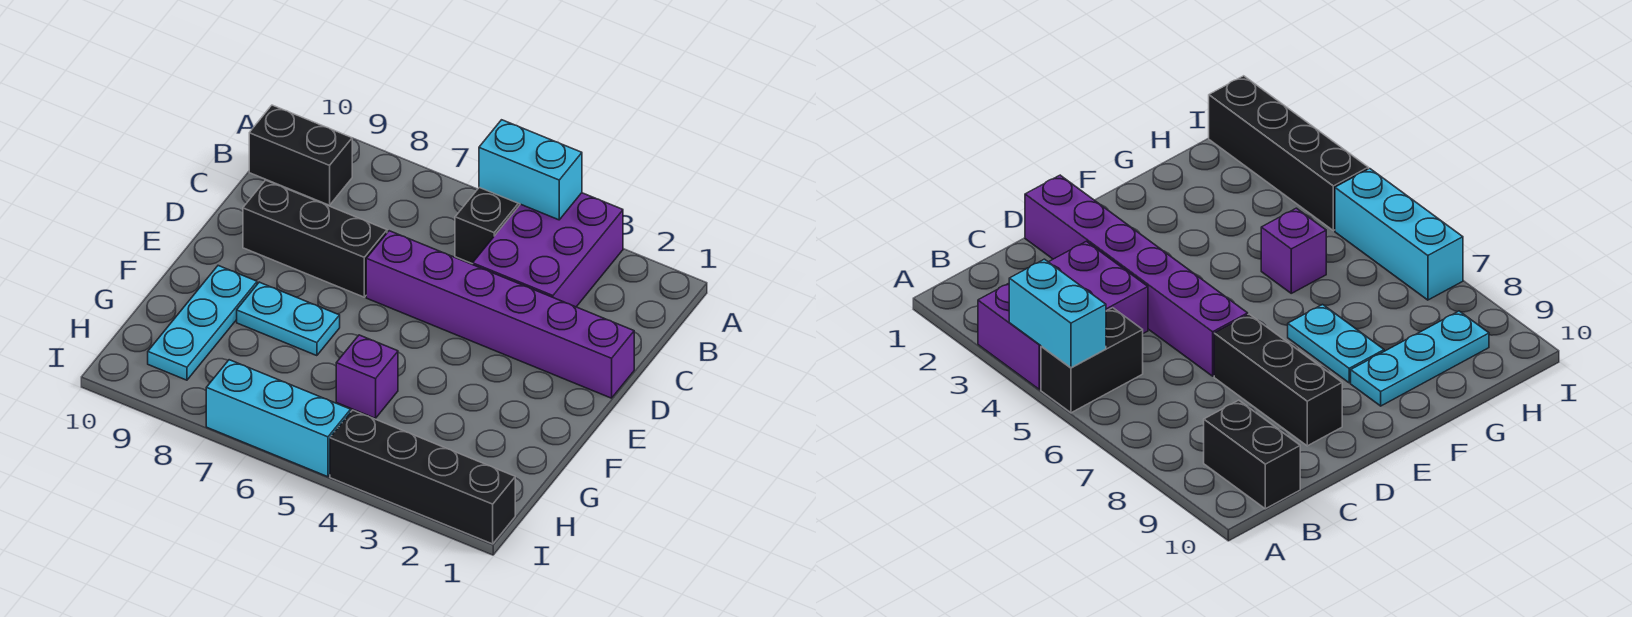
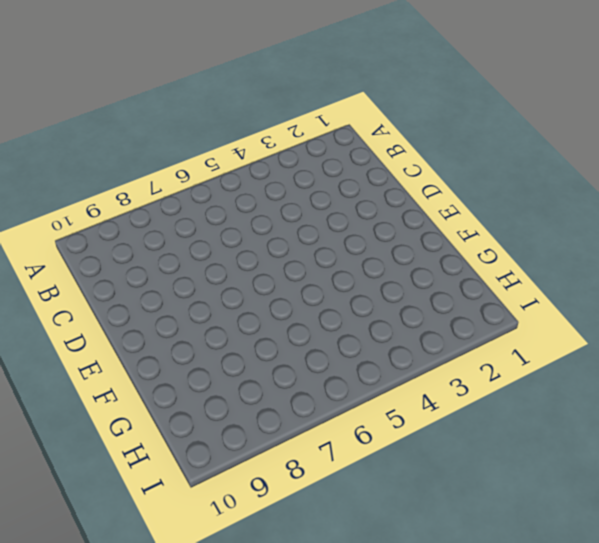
none -> purple brick A3:C4 level 1
none -> black brick A5:B5 level 1

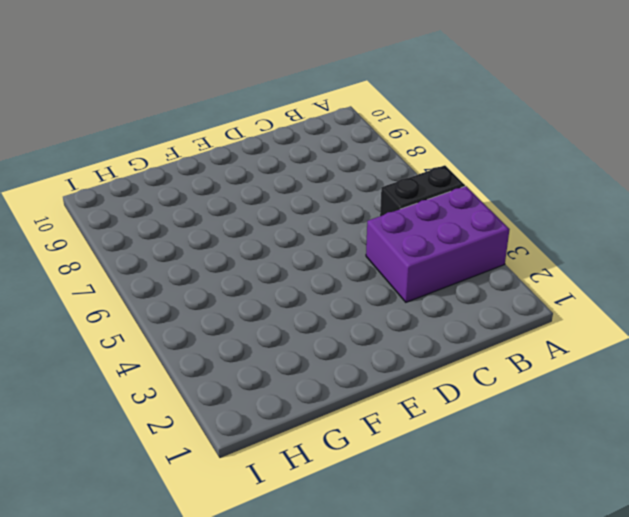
none -> black brick B9:B10 level 1
none -> purple brick D1:D6 level 1

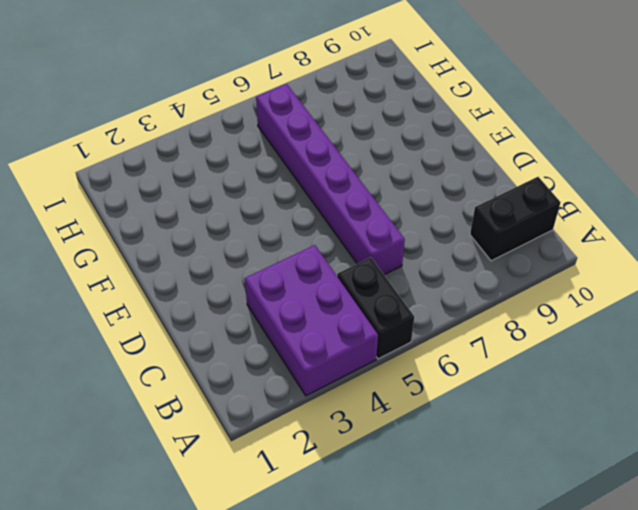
purple brick C6:H6 level 1 -> purple brick D1:D6 level 1
none -> black brick D7:D9 level 1
none -> cyan plate F7:F8 level 1

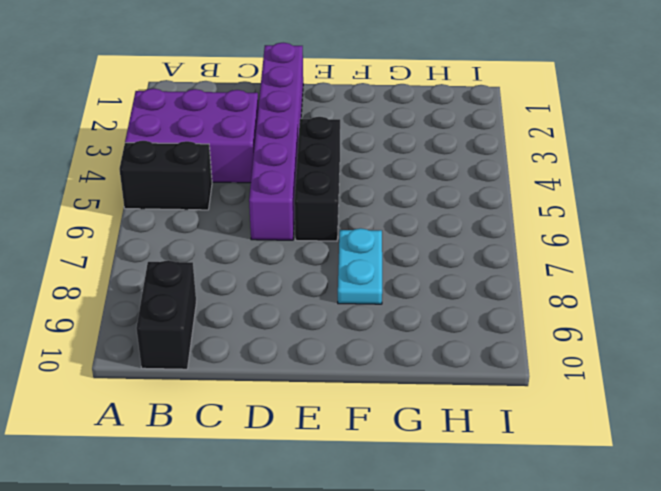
black brick E4:E6 level 1 -> black brick D7:D9 level 1
none -> cyan plate F9:H9 level 1
none -> purple brick G5 level 1

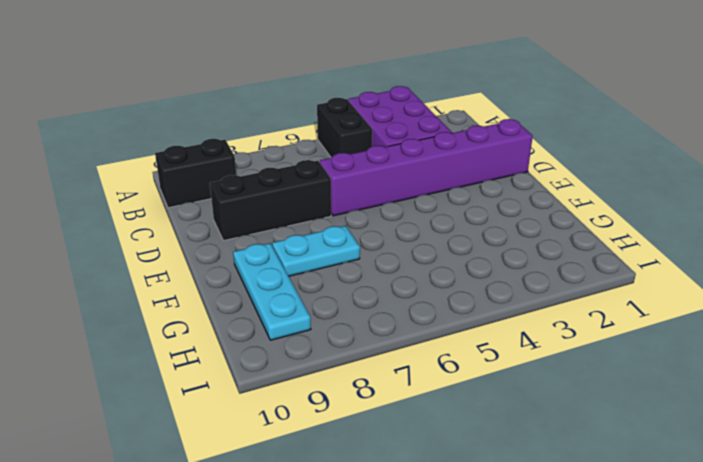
none -> purple brick G5 level 1
none -> black brick I1:I4 level 1

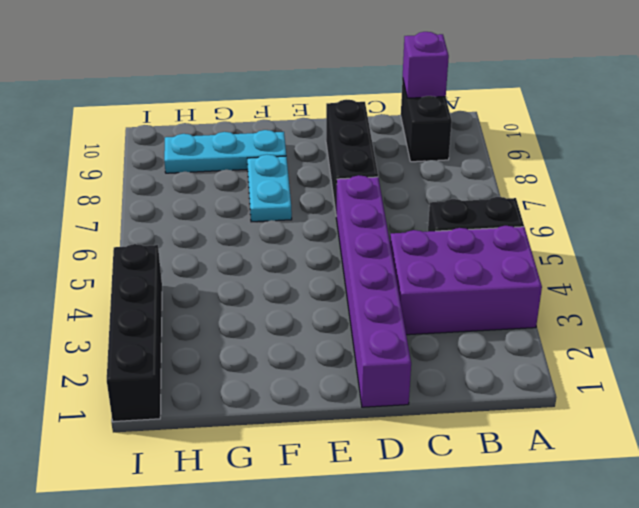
purple brick B10 level 2 -> purple brick G5 level 1
none -> cyan brick I5:I7 level 1
none -> cyan brick A4:A5 level 2

